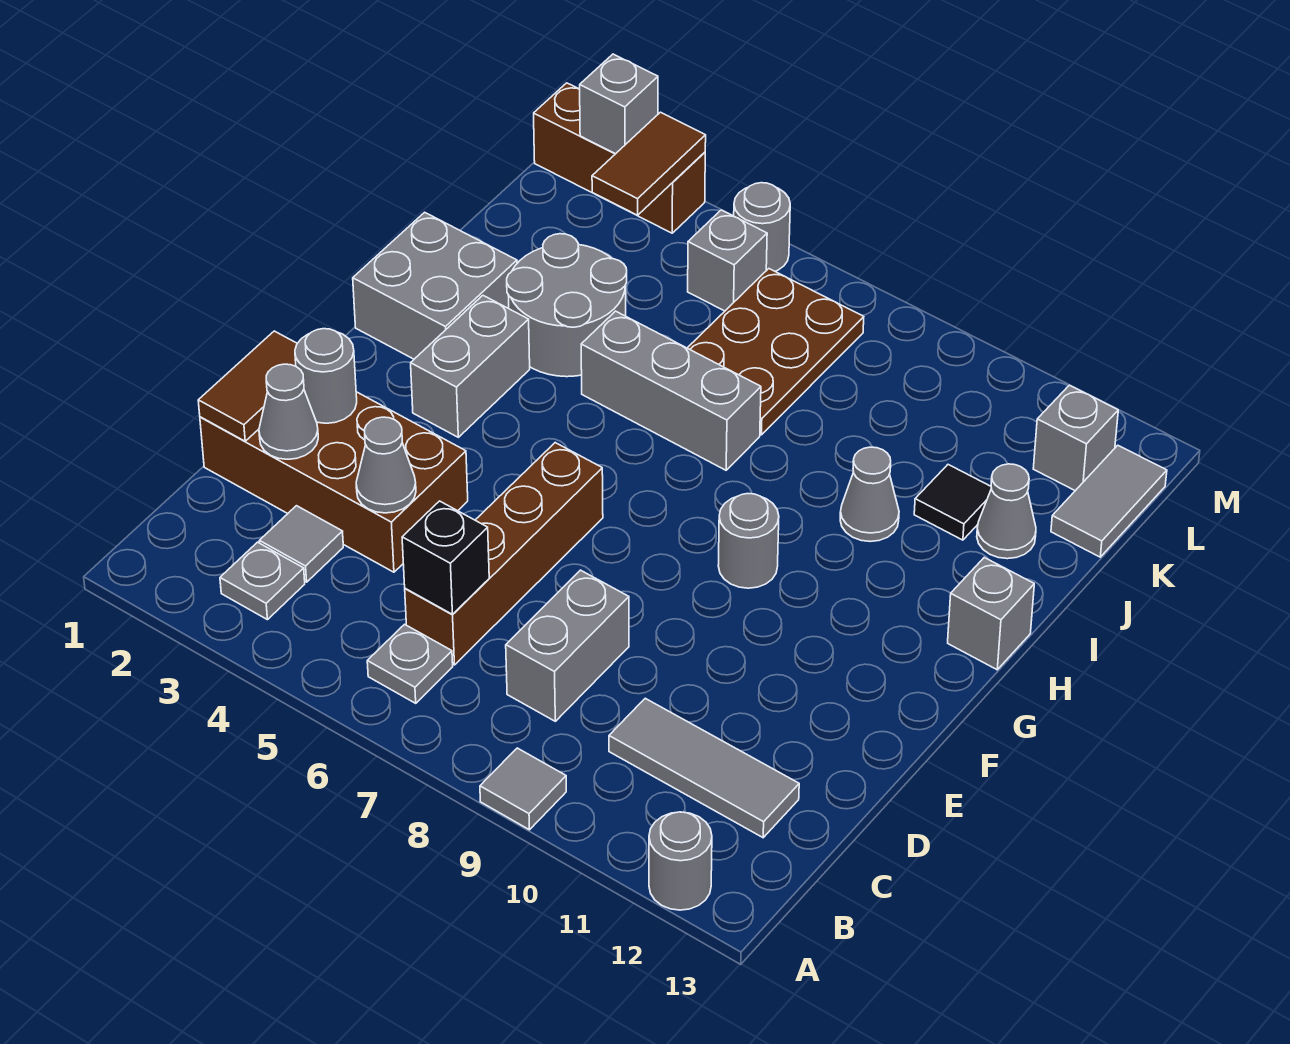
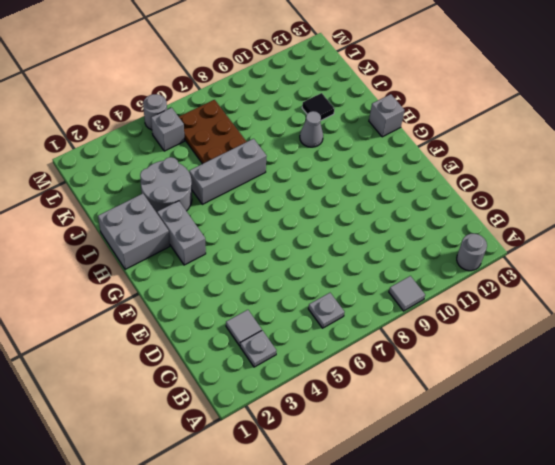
none -> brown brick C6:F6 level 1
none -> grey brick C8:D8 level 1
none -> grey tile C10:C12 level 1
none -> brown brick D1:E4 level 1

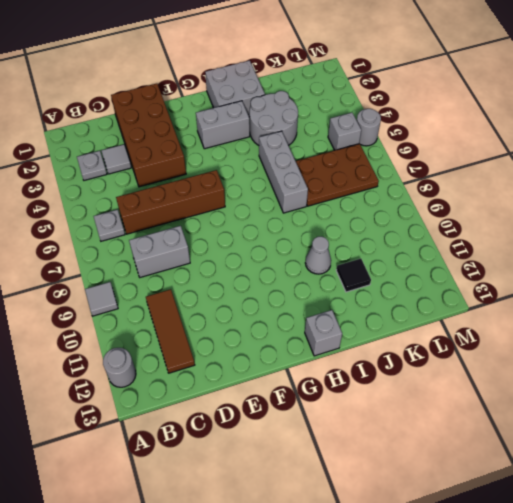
brown tile C10:C12 level 1 -> grey tile C10:C12 level 1
none -> grey round brick G9 level 1
none -> grey cone J12 level 1
none -> grey tile K13:L13 level 1
none -> grey brick L12 level 1

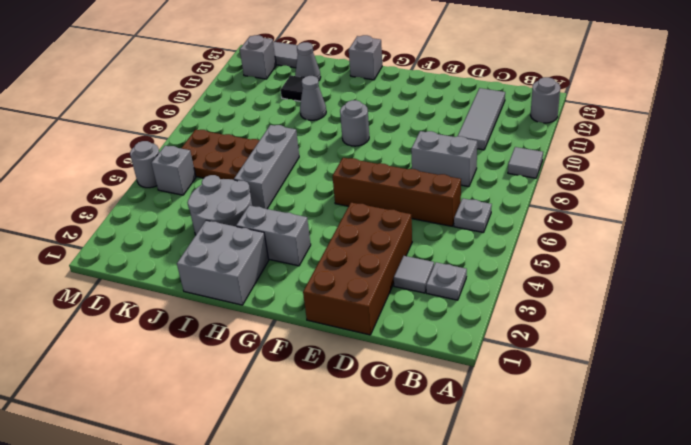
none -> brown brick M1:M3 level 1
none -> black brick C6 level 2
none -> brown tile D1:E1 level 2
none -> grey cone D2 level 2

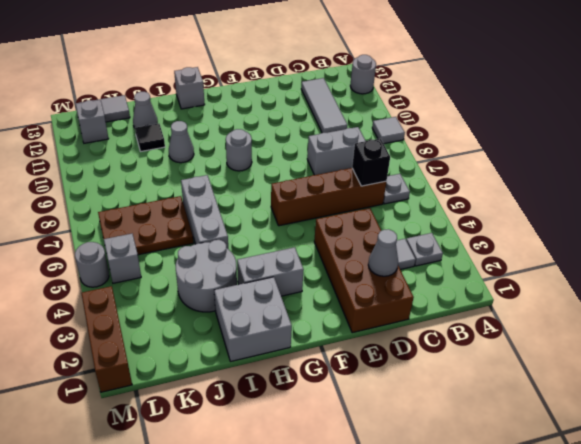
none -> brown tile D1:E1 level 2
none -> grey cone D4 level 2
none -> grey round brick E2 level 2
none -> brown tile L3:M3 level 2

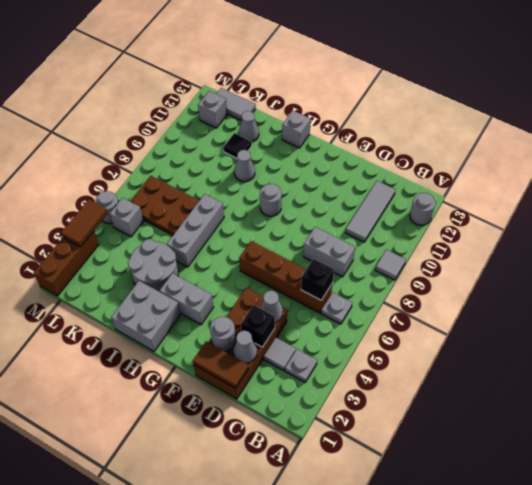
black brick D3 level 2 -> none
brown tile M3:M4 level 2 -> brown tile L3:M3 level 2
none -> grey brick M2 level 2

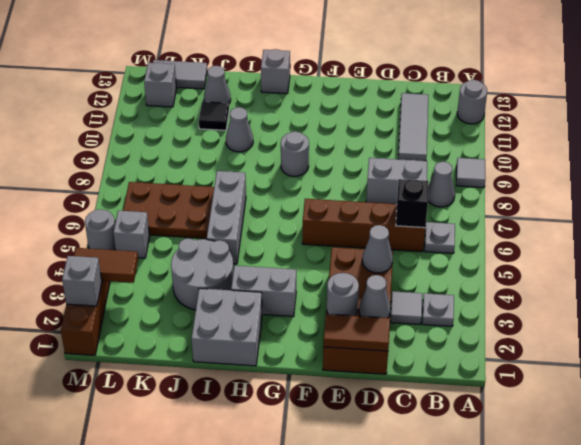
grey cone B8 level 1 -> none

